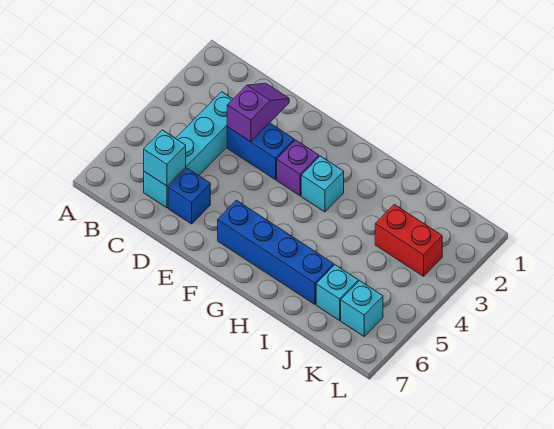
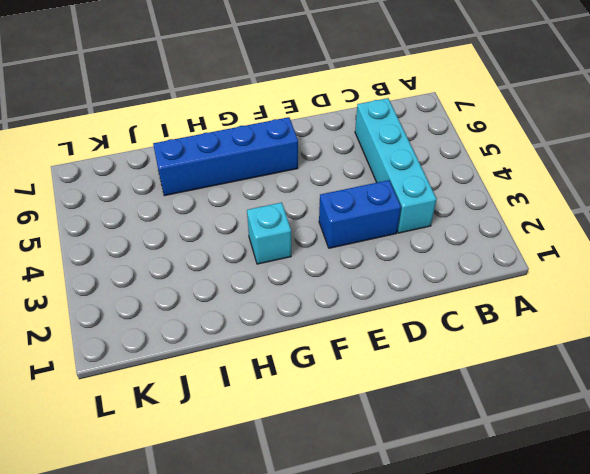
none -> blue brick D6 level 1
none -> purple brick F3 level 1

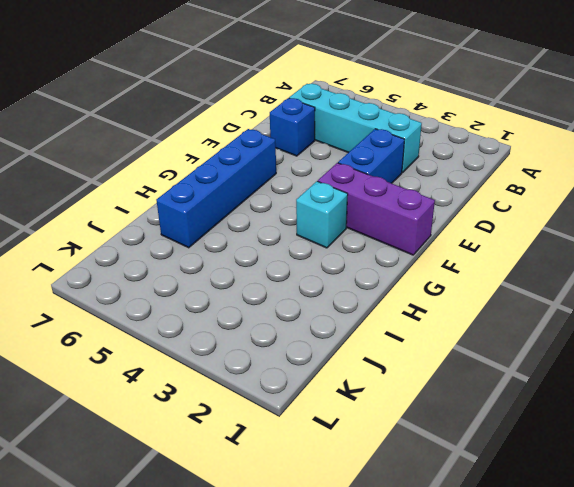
purple brick F1:F3 level 1 -> purple brick F3 level 1
none -> red brick J3:K3 level 1
none -> cyan brick J6 level 1

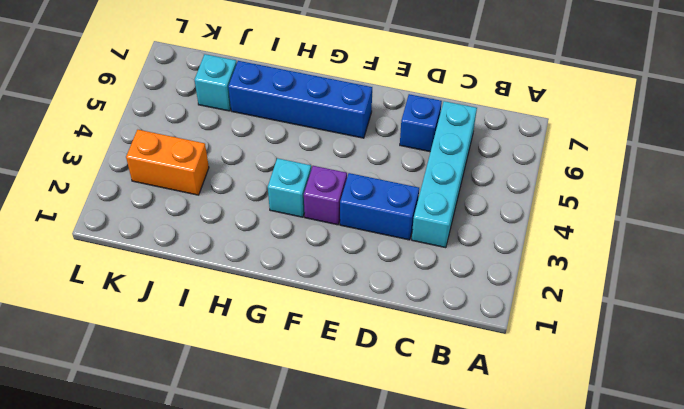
orange brick J3:K3 level 1 -> red brick J3:K3 level 1
none -> cyan brick K6 level 1
none -> cyan brick C6 level 2

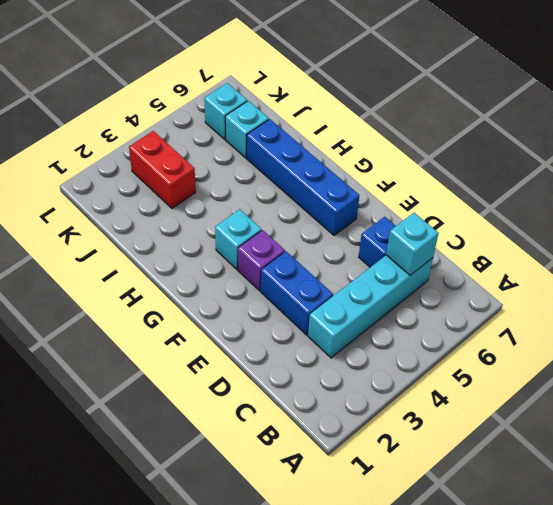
none -> purple slope D2:D3 level 2 top 3

